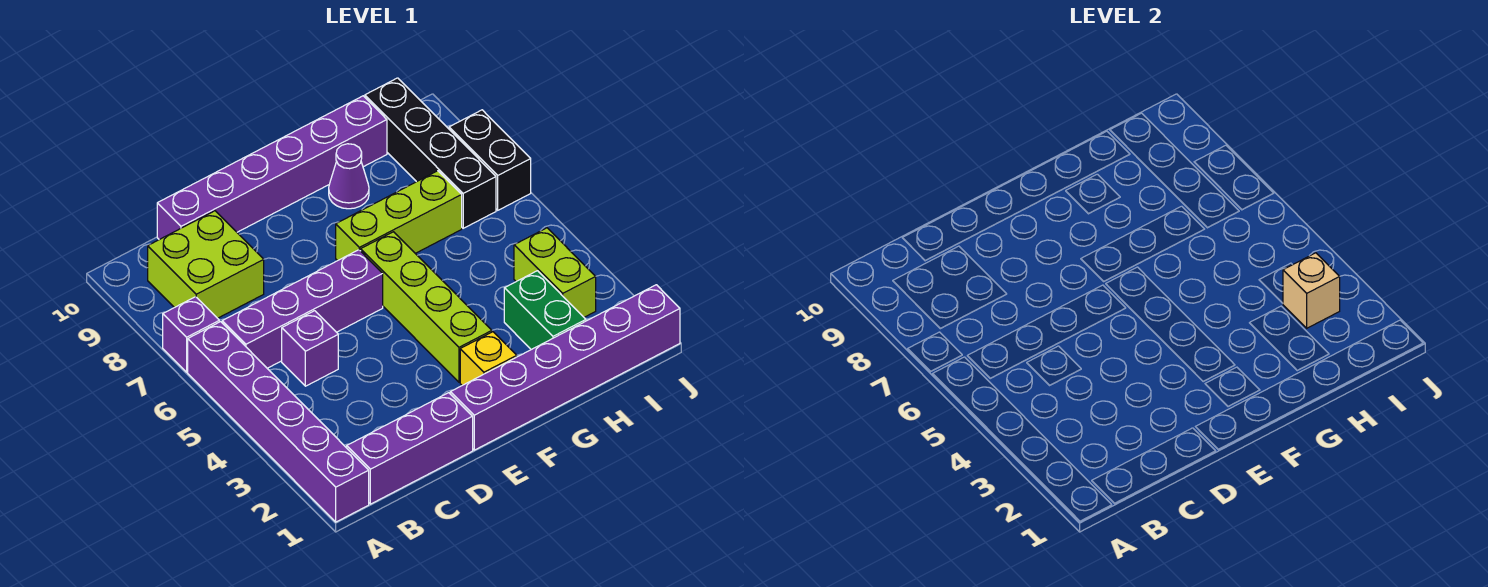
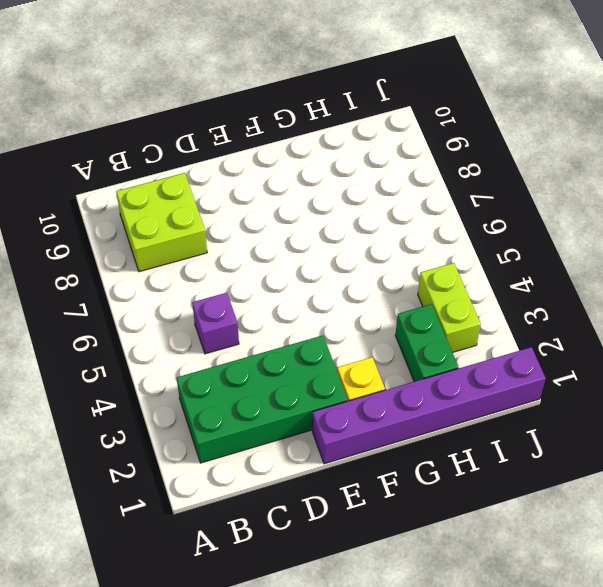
green brick B2:E3 level 1 -> none
none -> purple brick A1:A6 level 1
none -> purple brick A7 level 1
none -> purple brick B1:D1 level 1

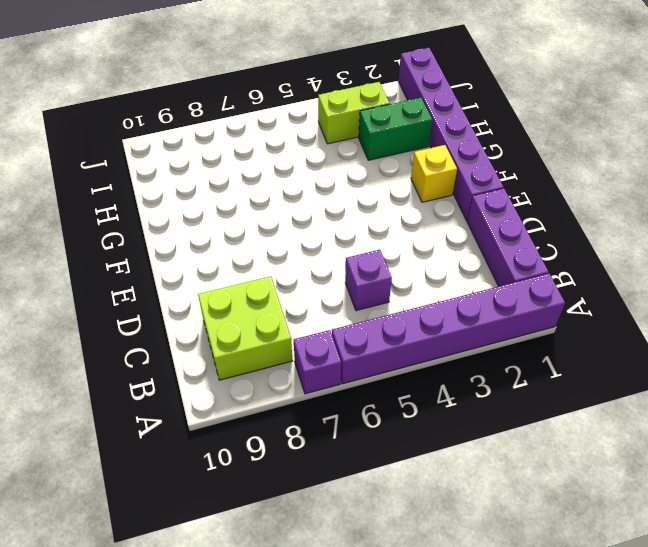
none -> purple brick B6:E6 level 1
none -> purple brick C10:H10 level 1
none -> lime brick F3:F6 level 1

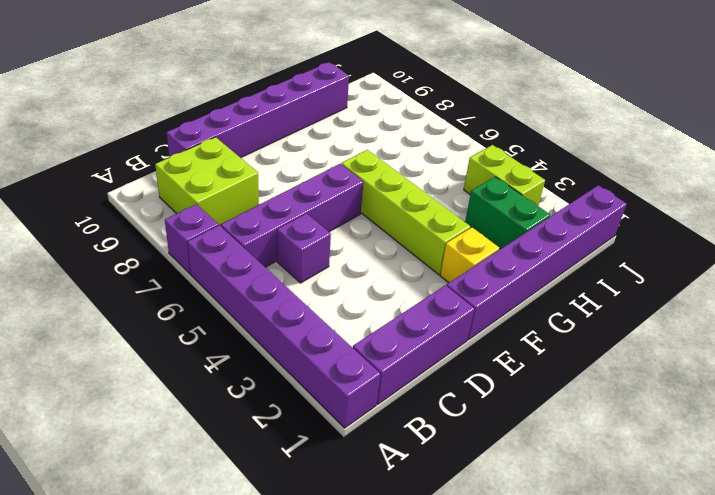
none -> lime brick F7:H7 level 1
none -> purple cone G9 level 1
none -> black brick I7:I10 level 1

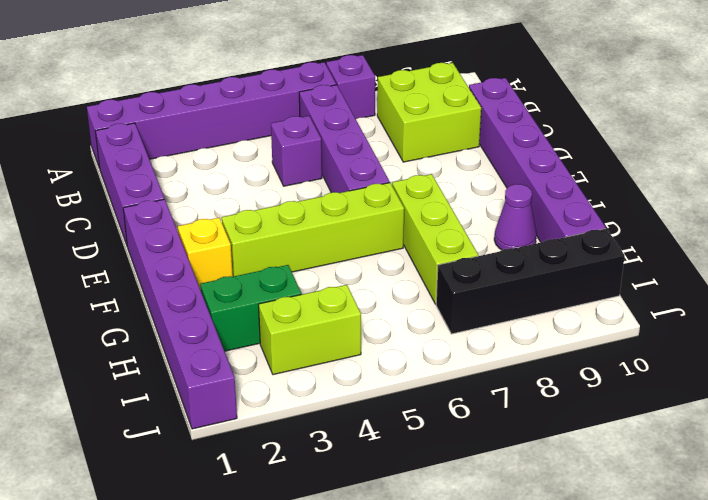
none -> black brick J7:J8 level 1
none -> tan brick I3 level 2

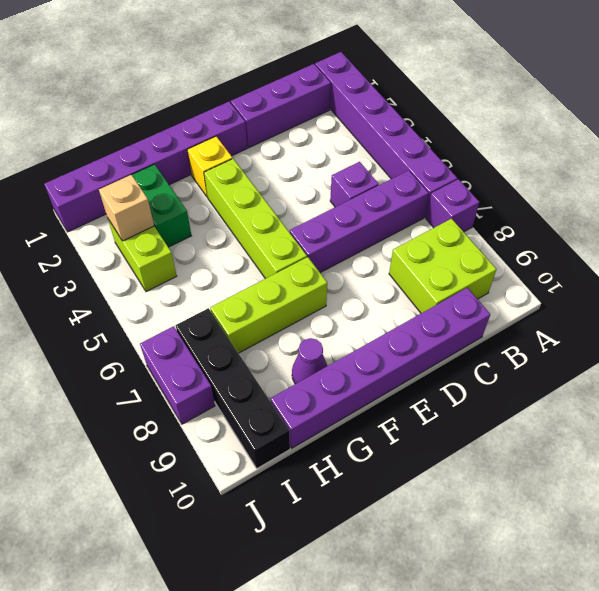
purple brick J7:J8 level 1 -> black brick J7:J8 level 1

